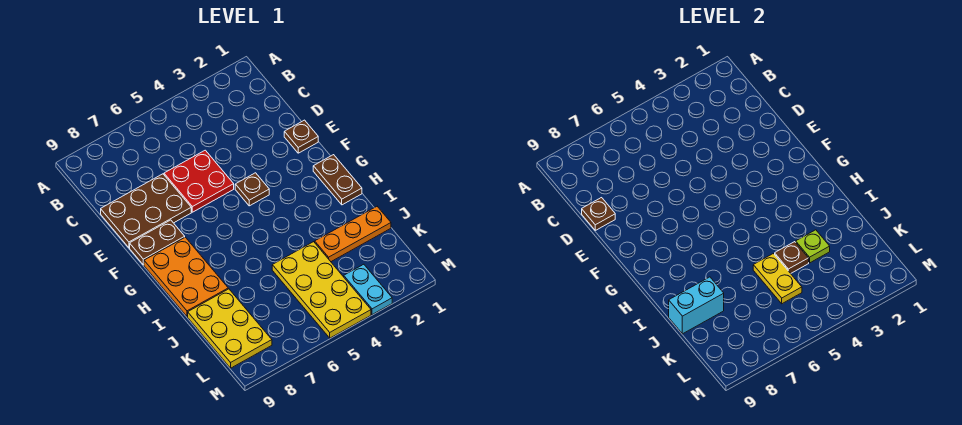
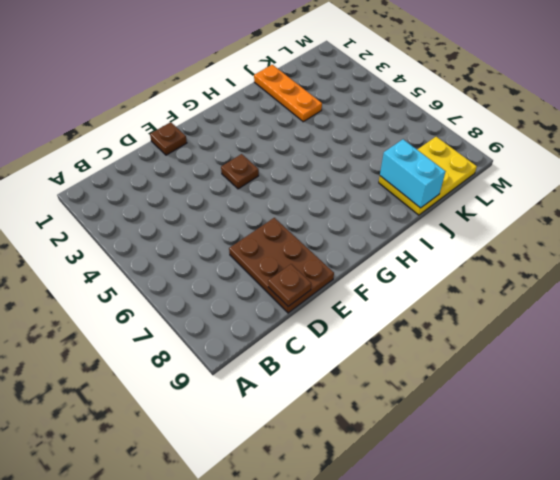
none -> red plate D5:E6 level 1
none -> brown plate F8:F9 level 1
none -> brown plate G1:H1 level 1

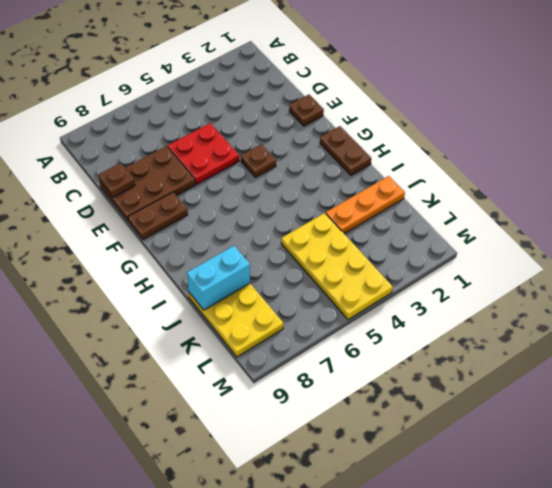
none -> orange plate G8:I9 level 1
none -> cyan plate L3:M3 level 1
none -> lime plate J3 level 2

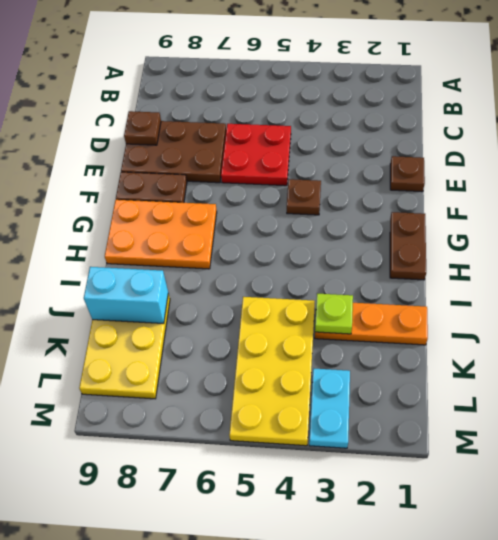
orange plate G7:H9 level 1 -> orange plate G8:I9 level 1
none -> brown plate J4 level 2
none -> yellow plate J5:K5 level 2

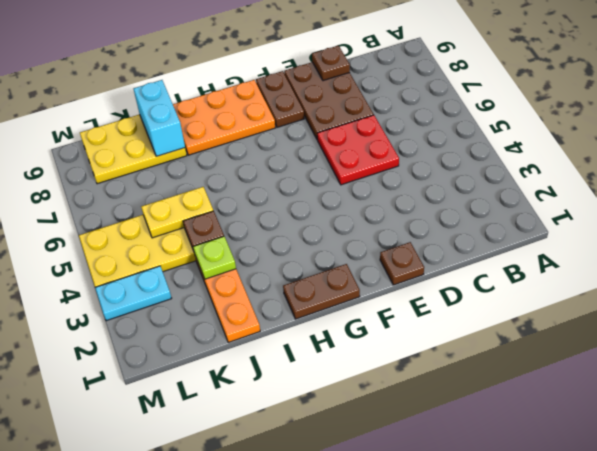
none -> brown plate F4 level 1

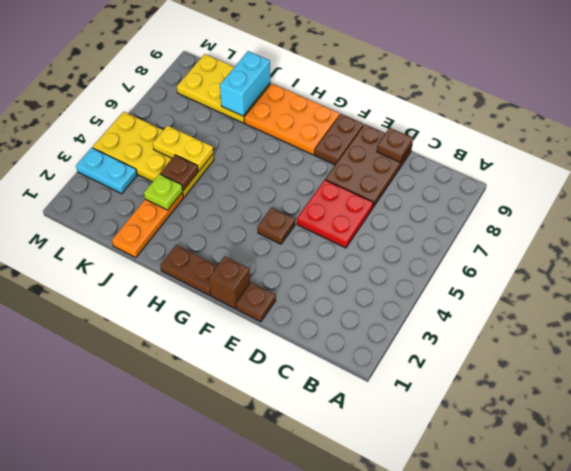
brown brick F1 level 1 -> none

